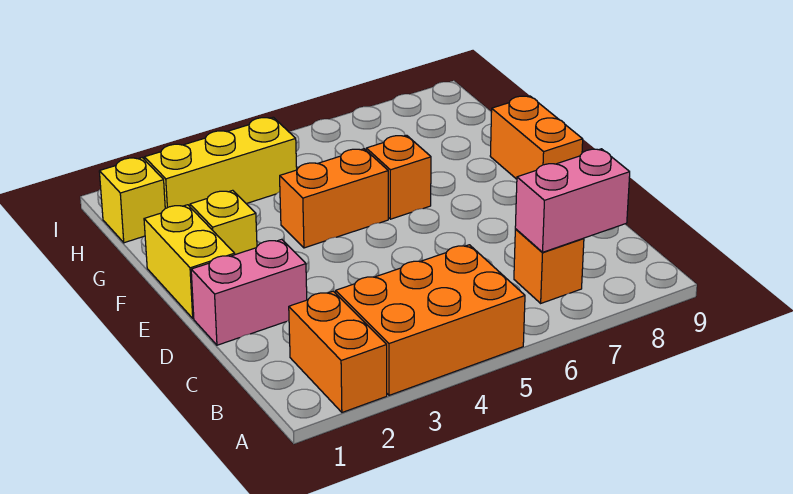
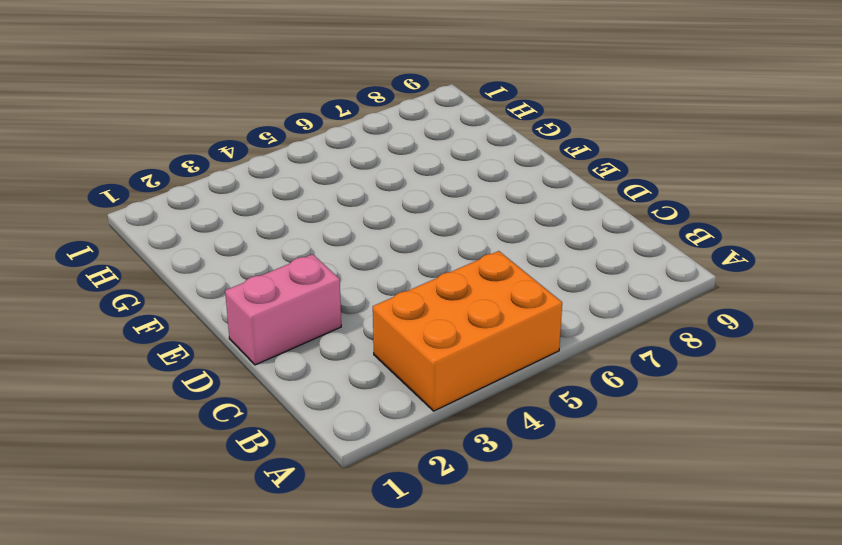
none -> orange brick A2:B2 level 1
none -> orange brick B7 level 1
none -> yellow brick E1:F1 level 1

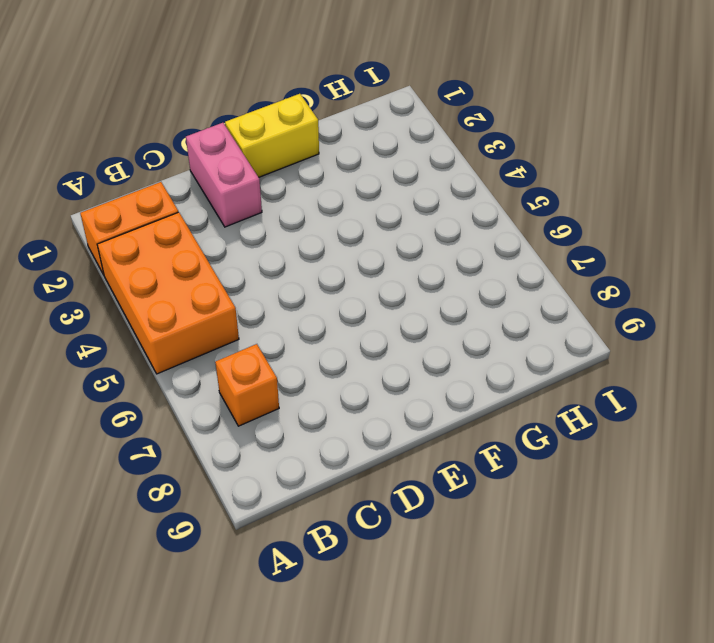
none -> orange brick E9:F9 level 1
none -> yellow brick F2 level 1
none -> orange brick F4:F5 level 1

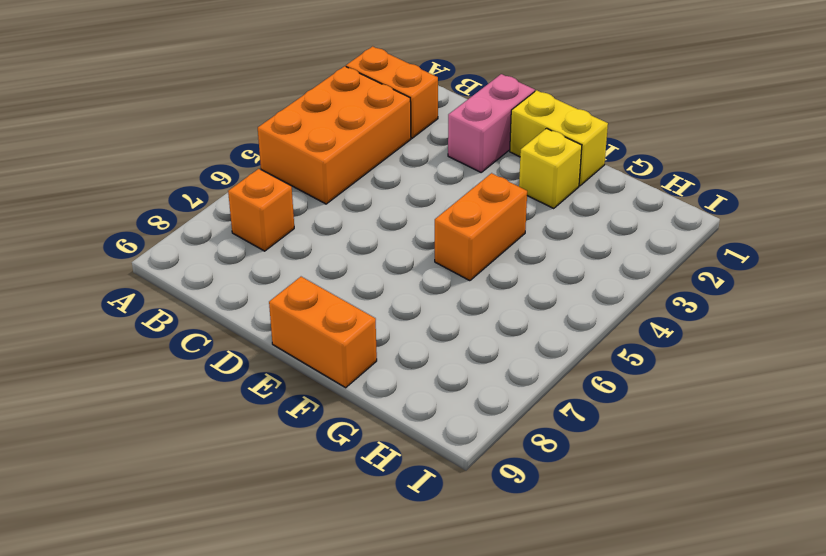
none -> orange brick F6 level 1
none -> yellow brick H1 level 1
none -> yellow brick H2:H4 level 1

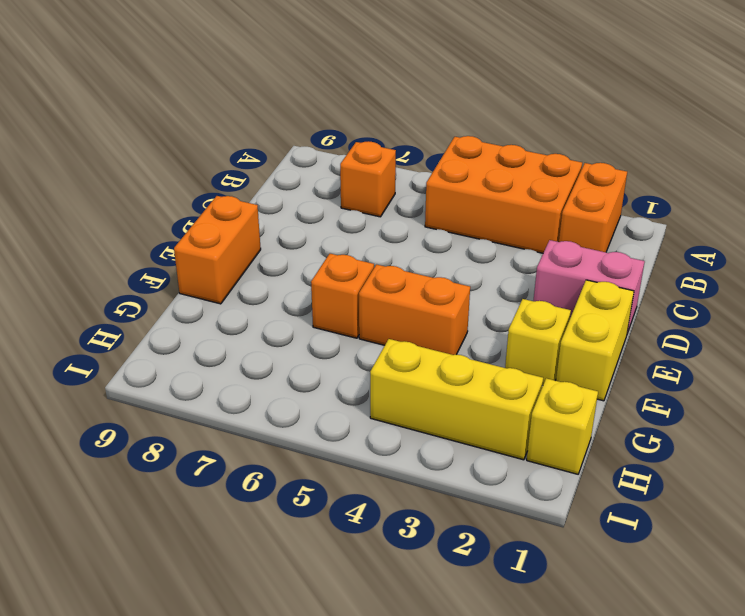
none -> pink brick B7:B8 level 2

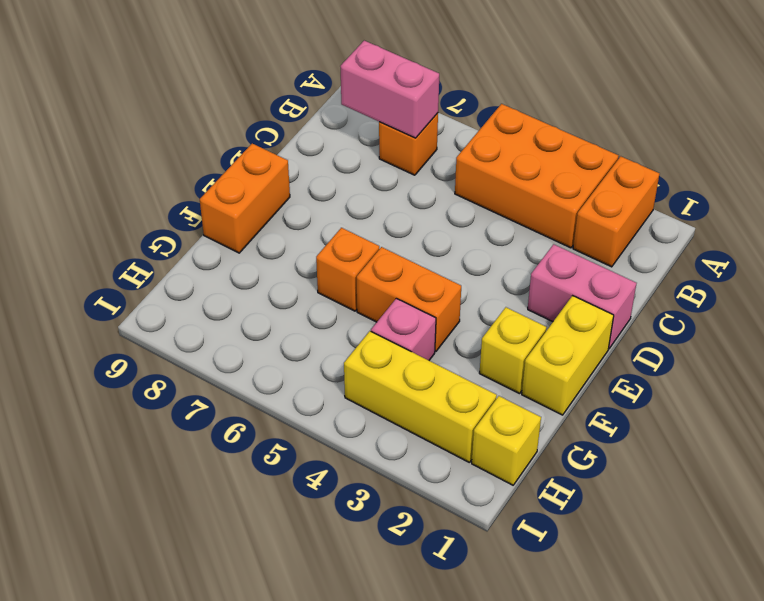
pink brick G4 level 1 -> none

